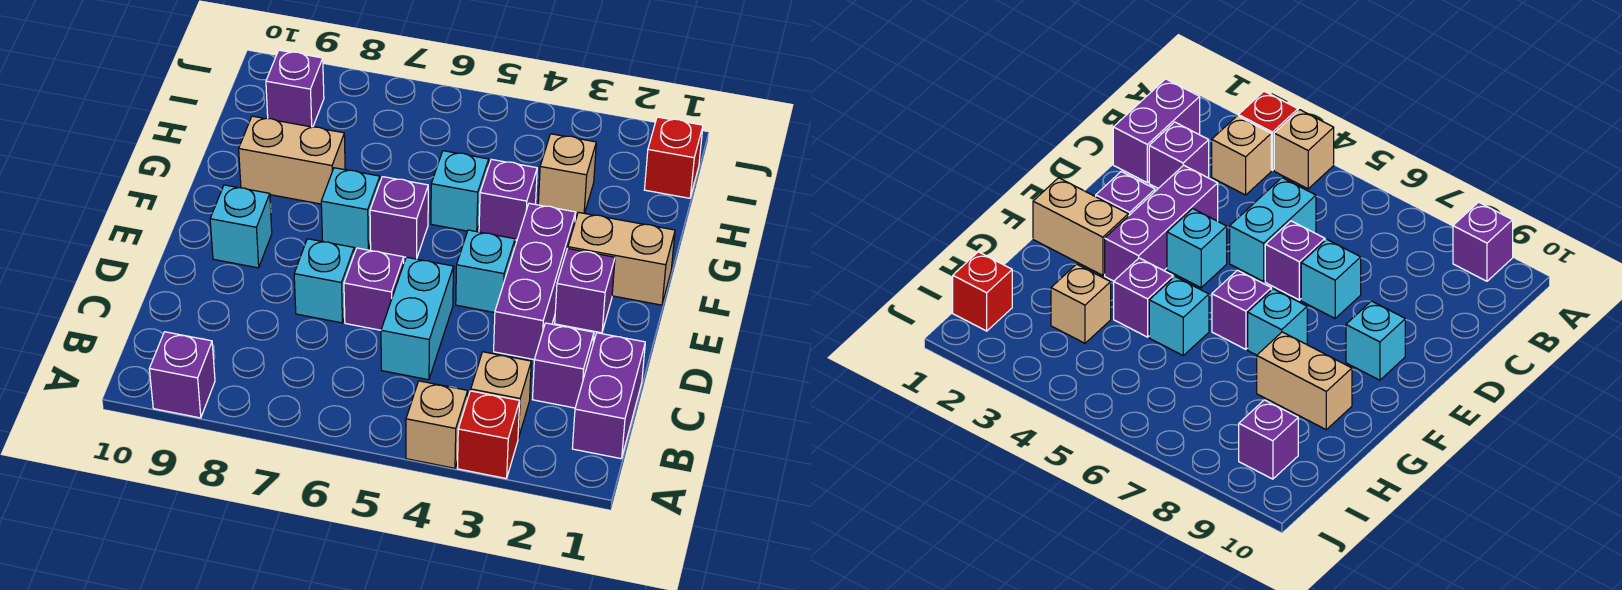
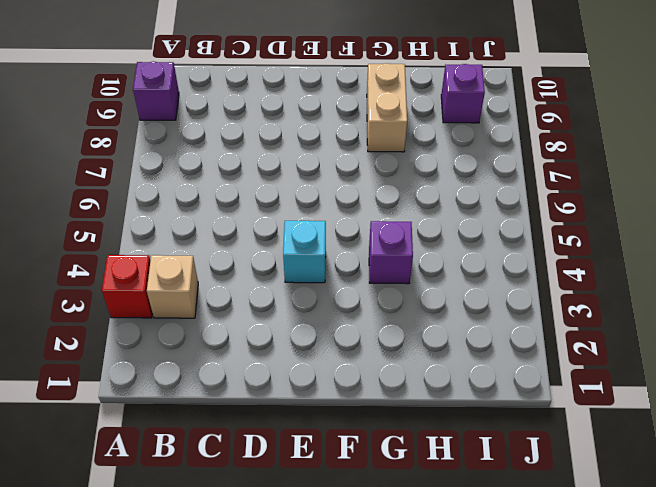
none -> tan brick A4 level 1
none -> purple brick B1:C1 level 1
none -> purple brick C2 level 1

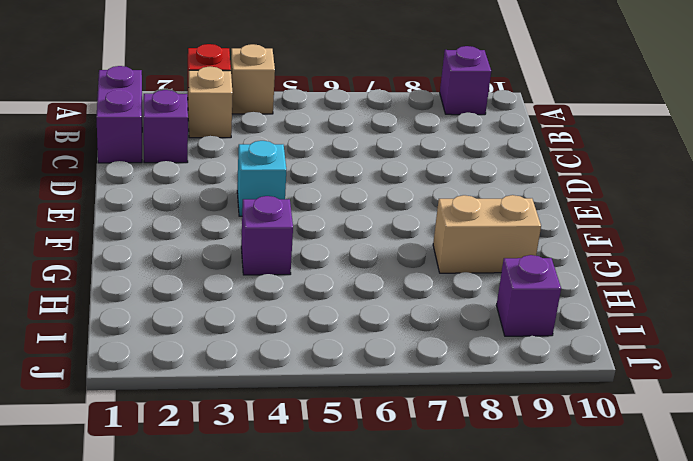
none -> cyan brick C5:D5 level 1
none -> purple brick D3:F3 level 1
none -> purple brick D6 level 1

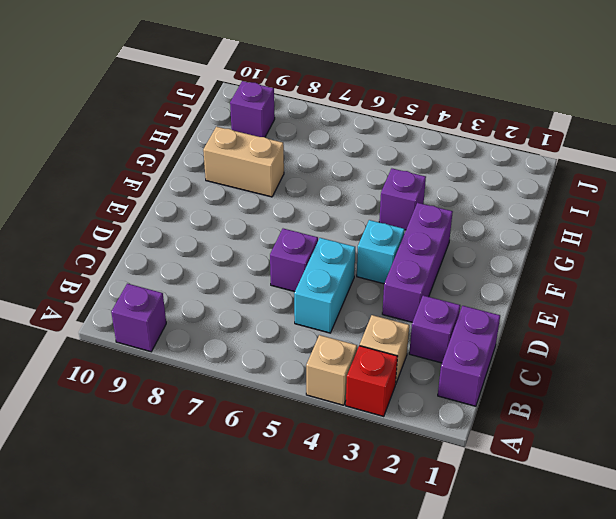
none -> cyan brick D7 level 1
none -> purple brick E2 level 1
none -> cyan brick E9 level 1

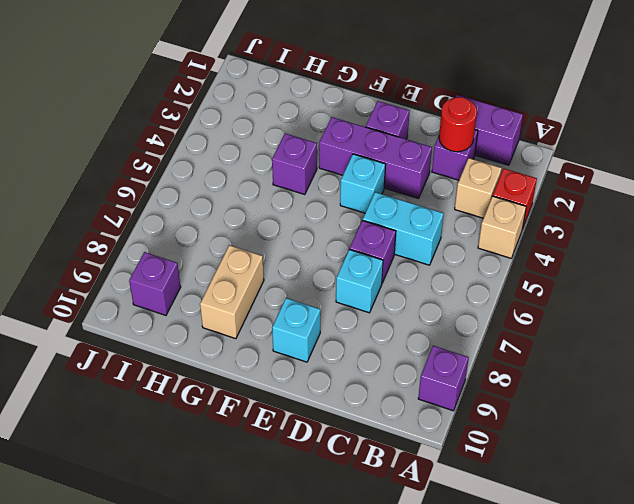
red round brick C2 level 2 -> none
none -> tan brick F1:F2 level 1
none -> purple brick F6 level 1
none -> cyan brick F7 level 1

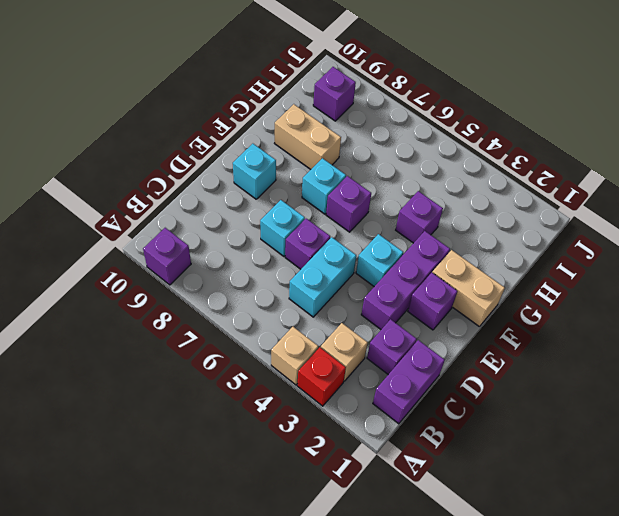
none -> cyan brick G5 level 1
none -> tan brick H3 level 1
none -> red brick I1 level 1

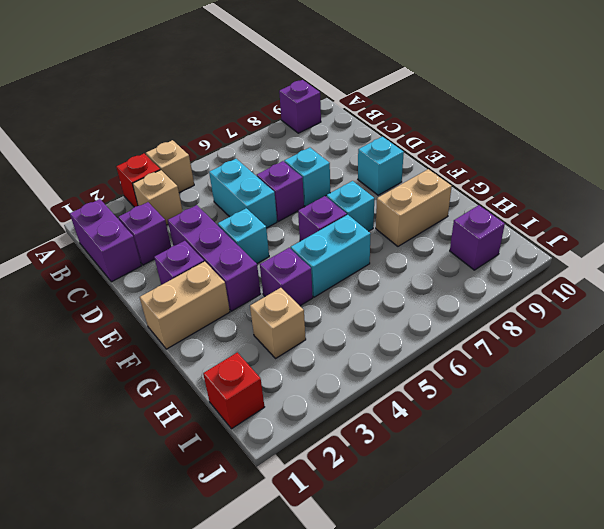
cyan brick G5:G6 level 1 -> cyan brick G5 level 1

